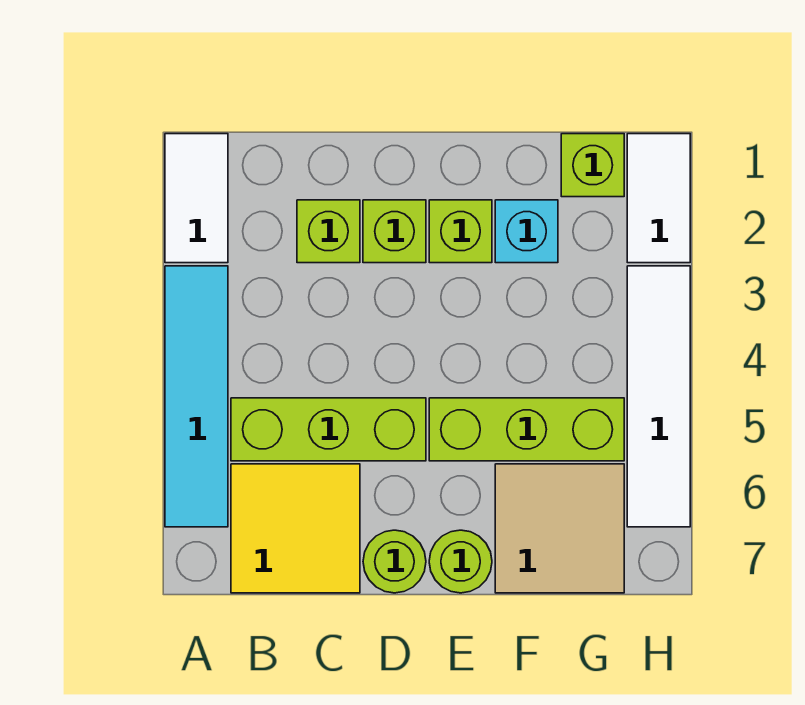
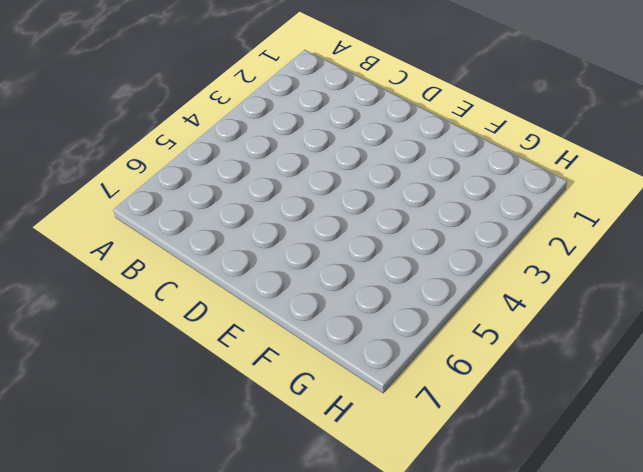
none -> white tile A1:A2 level 1
none -> cyan tile A3:A6 level 1
none -> lime brick B5:D5 level 1

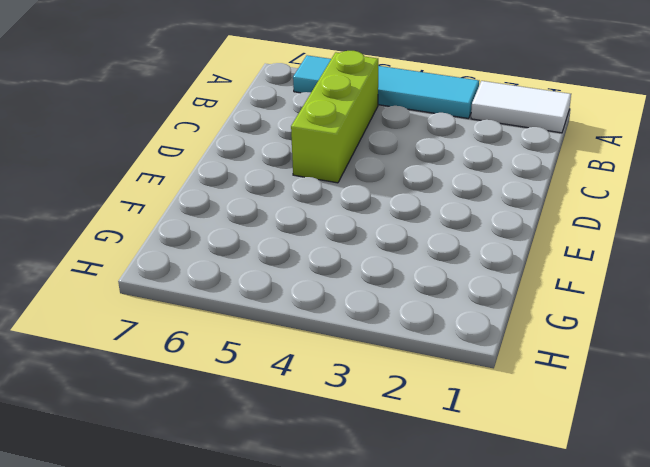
none -> yellow tile B6:C7 level 1
none -> lime brick C2 level 1
none -> lime brick D2 level 1

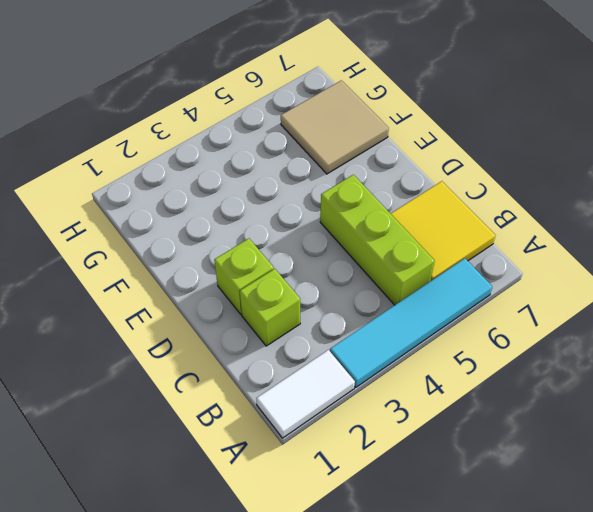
none -> lime round brick D7 level 1
none -> lime brick E2 level 1
none -> lime brick E5:G5 level 1

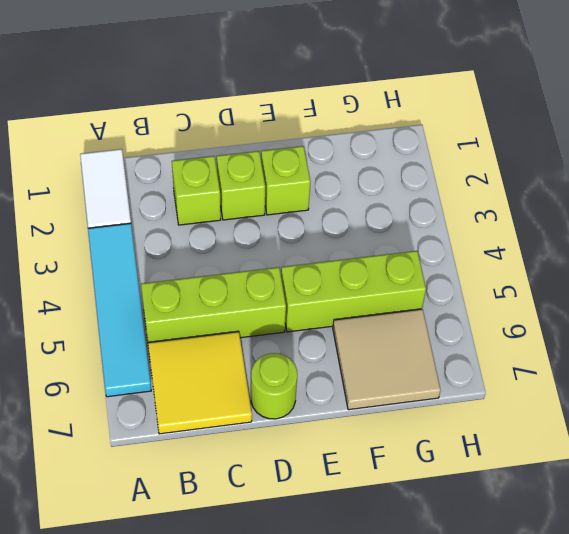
none -> lime round brick E7 level 1
none -> cyan brick F2 level 1
none -> lime brick G1 level 1

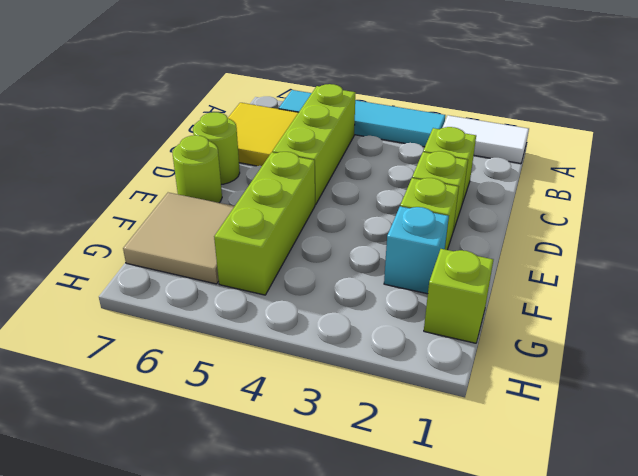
none -> white tile H1:H2 level 1
none -> white tile H3:H6 level 1

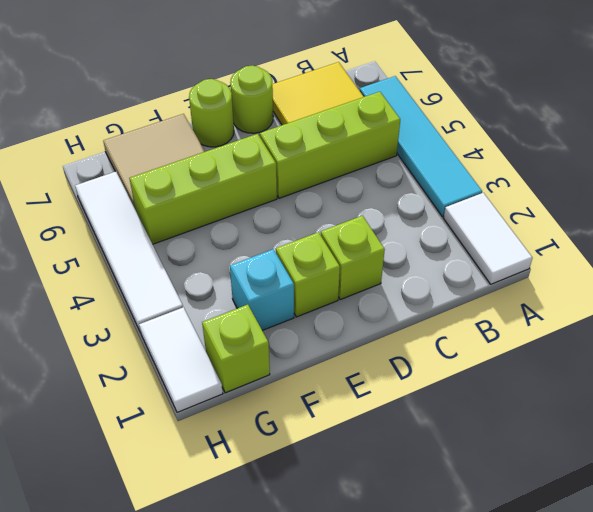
none -> lime brick C2 level 1

